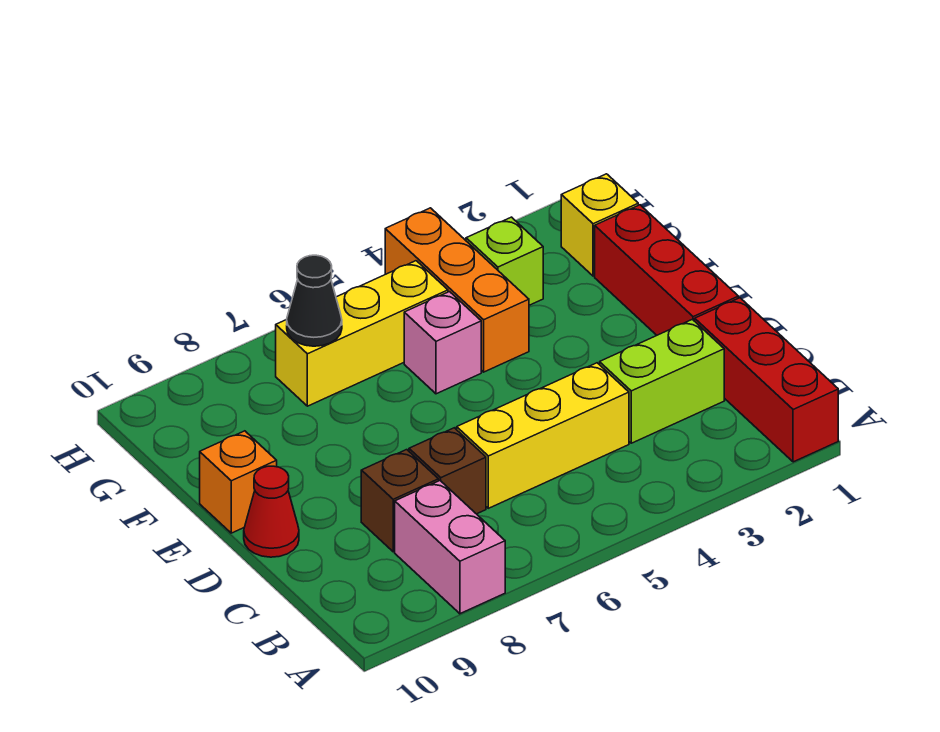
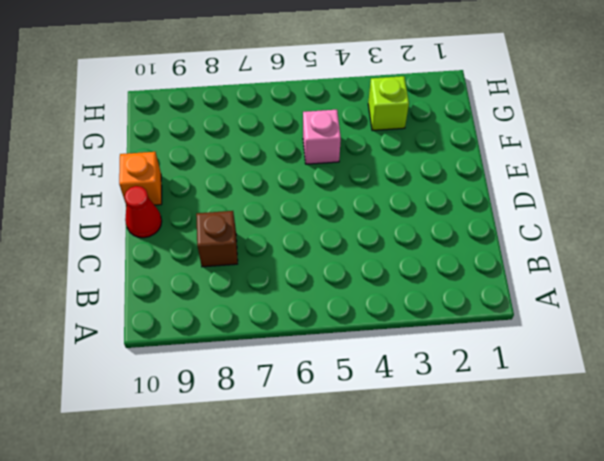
none -> red brick A1:C1 level 1
none -> pink brick A8:B8 level 1
none -> lime brick C2:C3 level 1

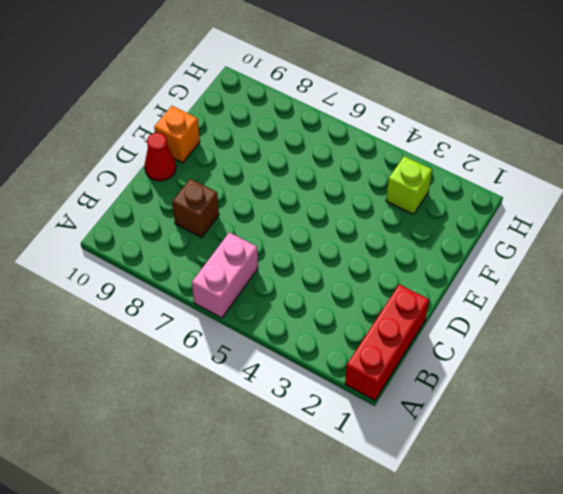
pink brick A6:B6 level 1 -> pink brick A8:B8 level 1
none -> lime brick C2:C3 level 1
none -> yellow brick C4:C6 level 1
none -> brown brick C7 level 1

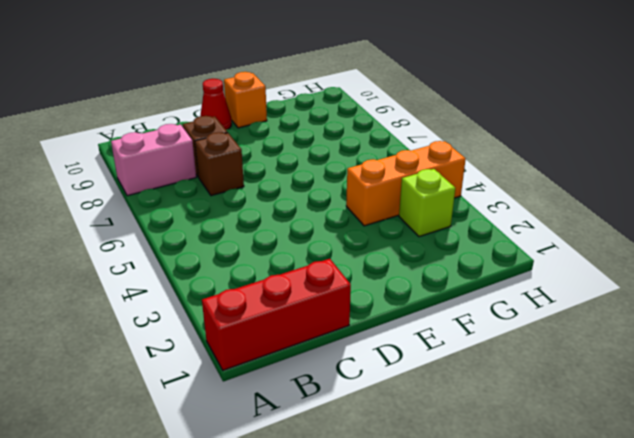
none -> lime brick C2:C3 level 1
none -> yellow brick C4:C6 level 1
none -> red brick D1:F1 level 1

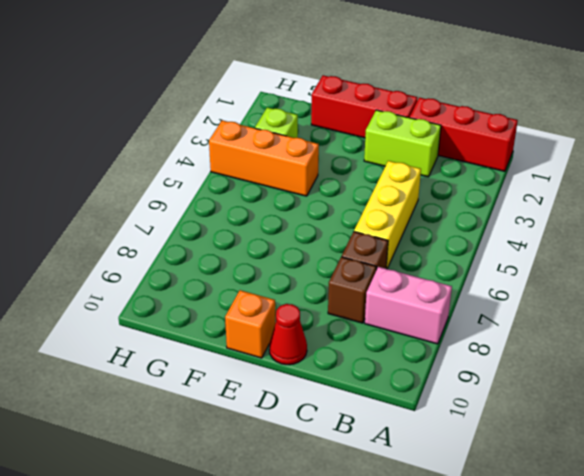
lime brick C2:D2 level 1 -> lime brick C2:C3 level 1
none -> pink brick F5 level 1
none -> yellow brick G1 level 1
none -> yellow brick G5:G7 level 1

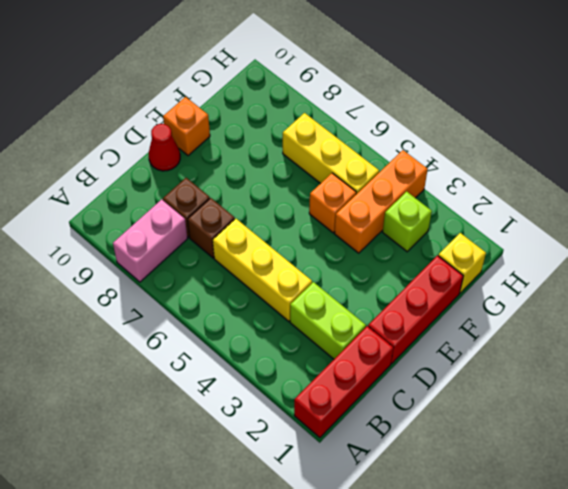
orange brick F5 level 1 -> pink brick F5 level 1
none -> black cone G7 level 2

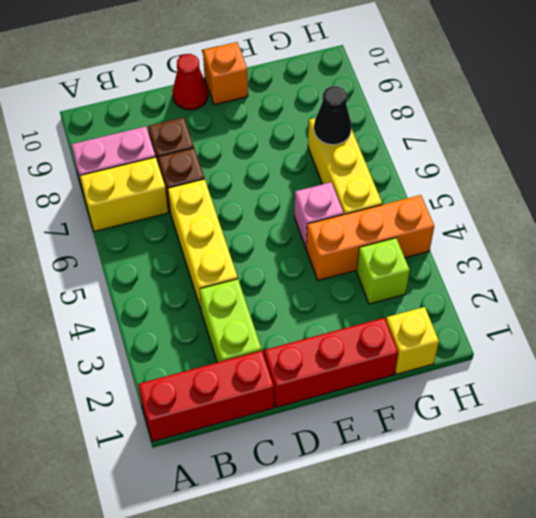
yellow brick A7:B7 level 1 -> none

